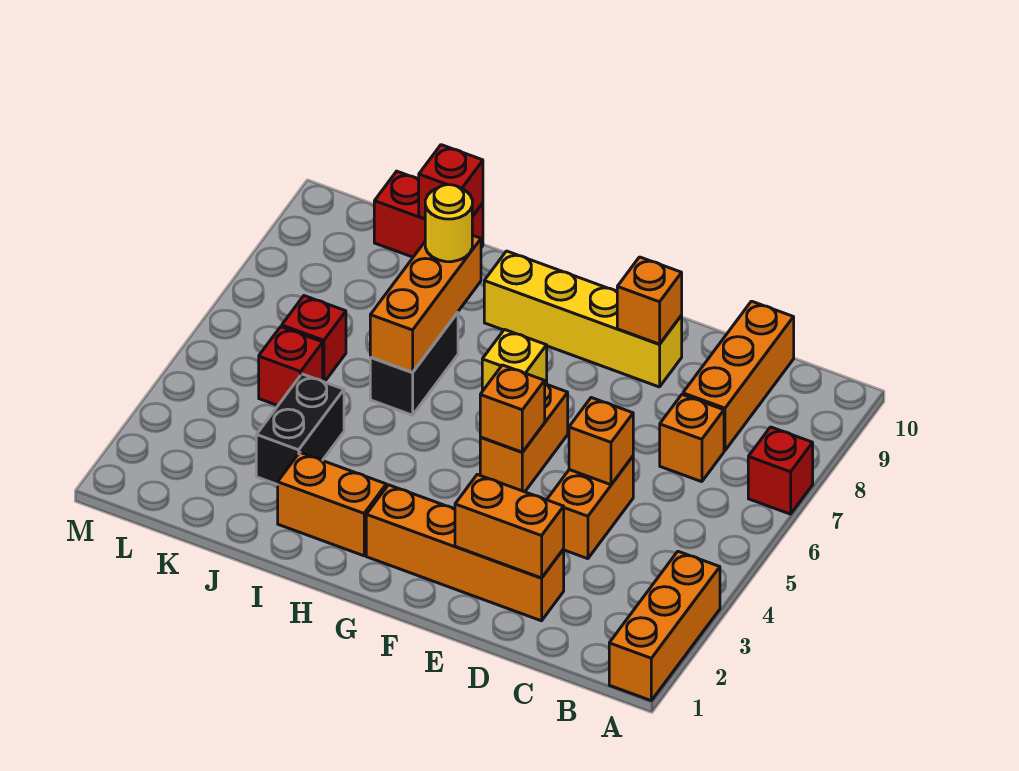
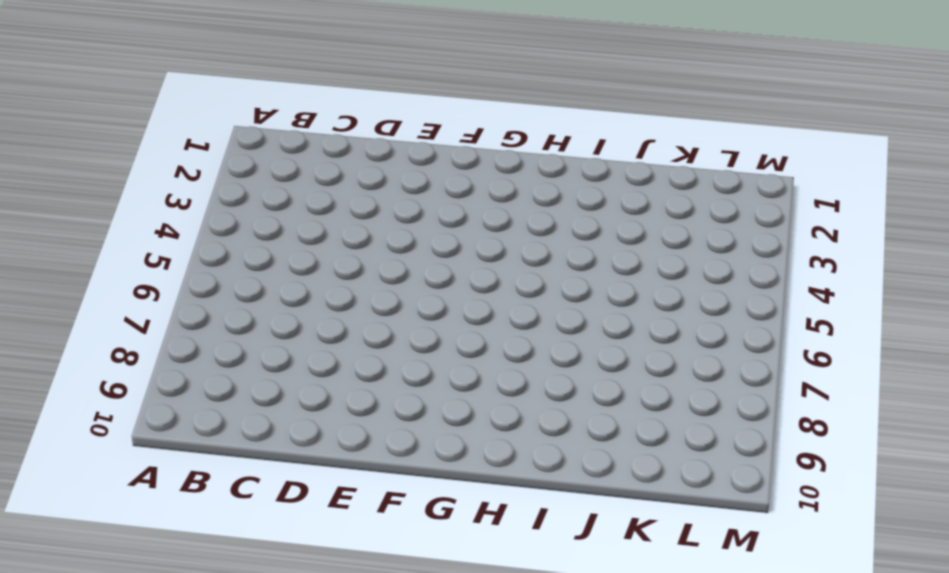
none -> orange brick A1:A3 level 1
none -> red brick A7 level 1
none -> orange brick C7 level 1

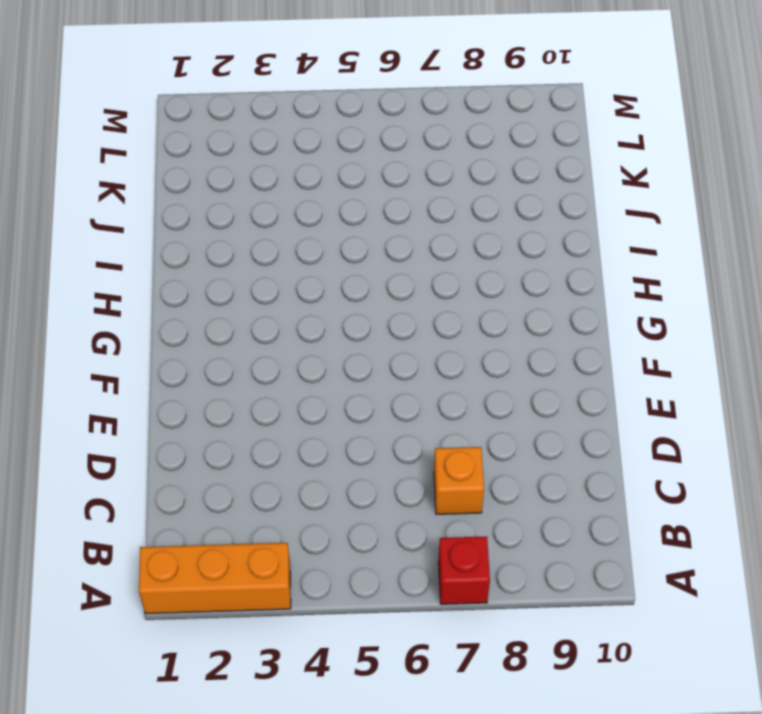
none -> orange brick C8:C10 level 1
none -> orange brick D2:G2 level 1
none -> orange brick D4:D5 level 1

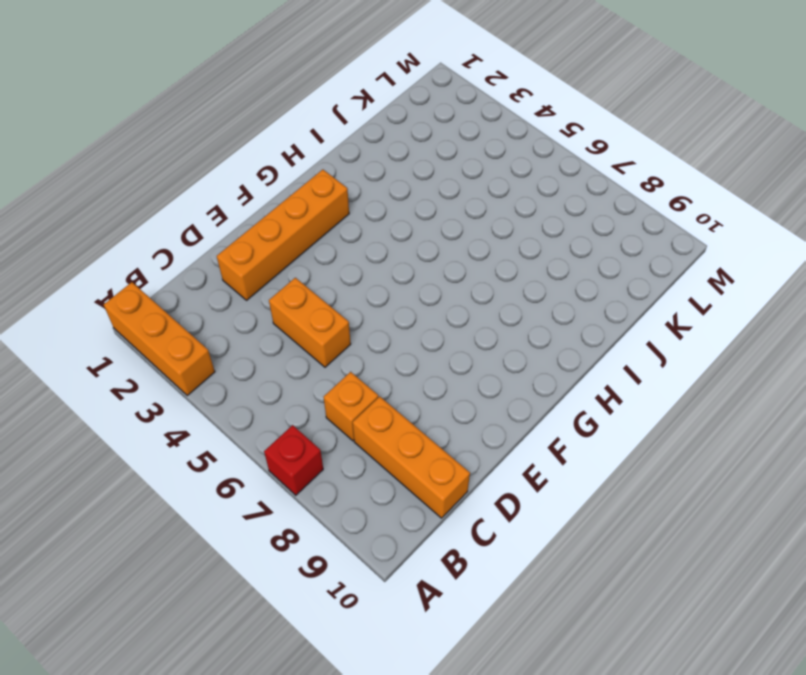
none -> yellow brick E9:H9 level 1
none -> orange brick F5:F6 level 1
none -> yellow brick G7 level 1

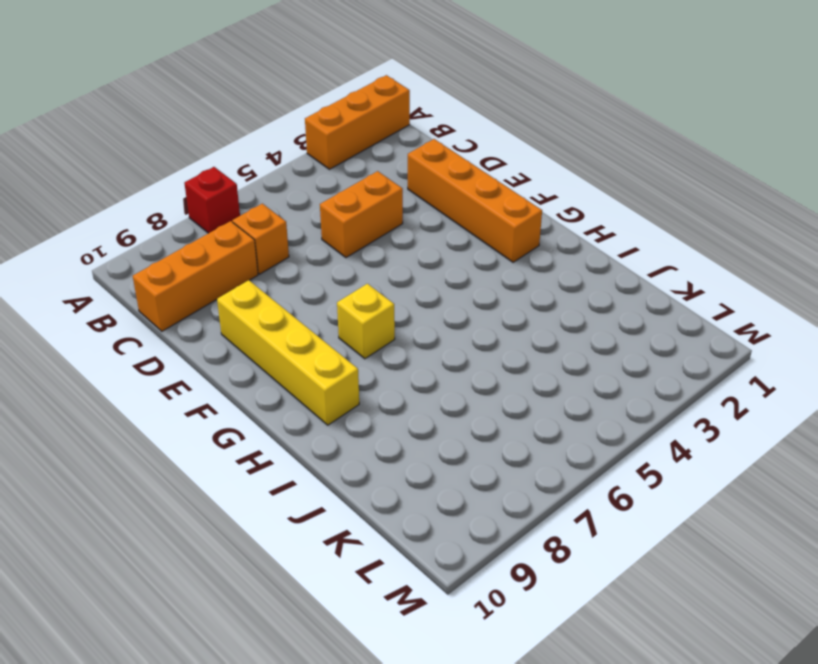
none -> orange brick F5:F6 level 1
none -> orange brick H2:I2 level 1
none -> black brick I6:I7 level 1

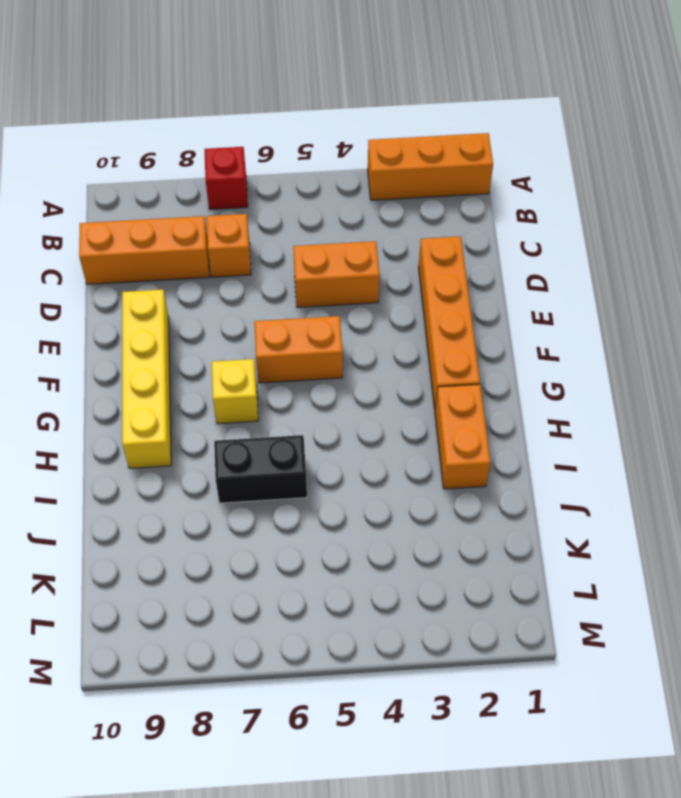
none -> black brick J3:J4 level 1
none -> red brick J10:K10 level 1
none -> red brick K5 level 1

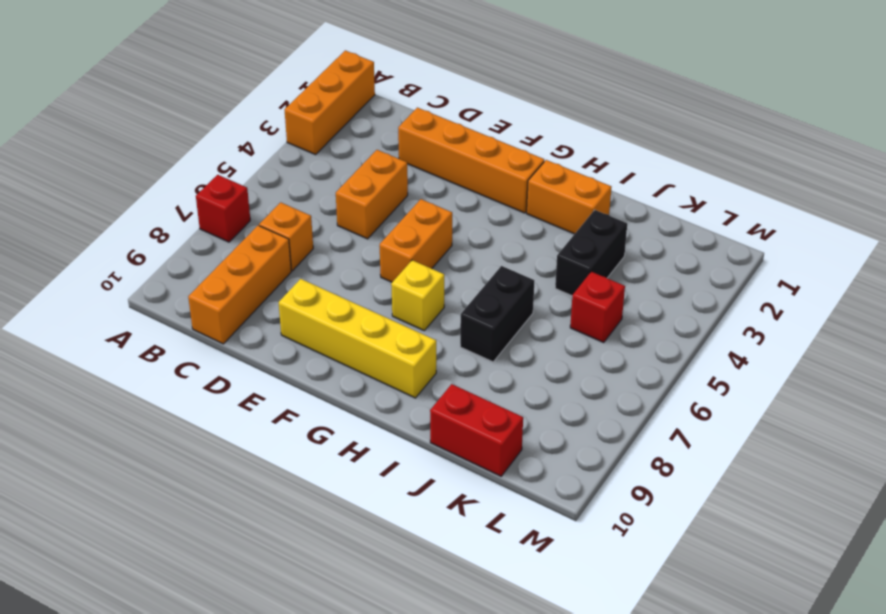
none -> red brick K6 level 1
none -> orange brick D2:E2 level 2
none -> orange brick D5 level 2

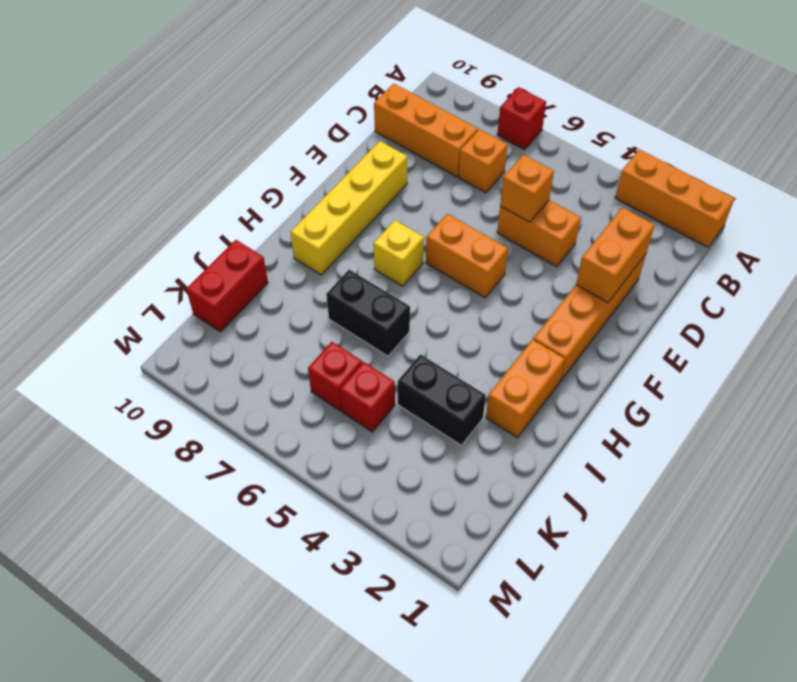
none -> orange brick E9 level 2
none -> orange brick F5 level 2
none -> orange brick I6:I8 level 2

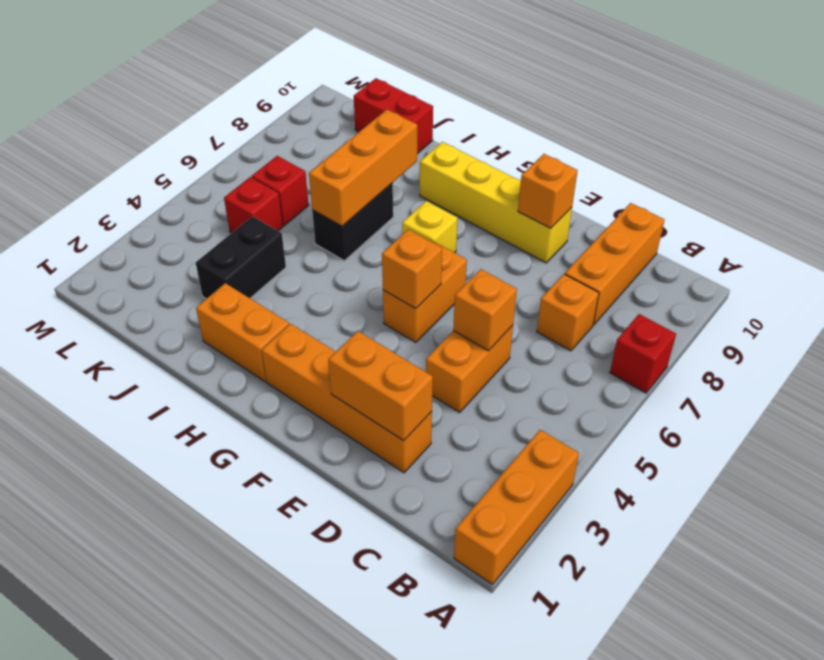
none -> red brick J10 level 2
none -> yellow round brick I8 level 3

